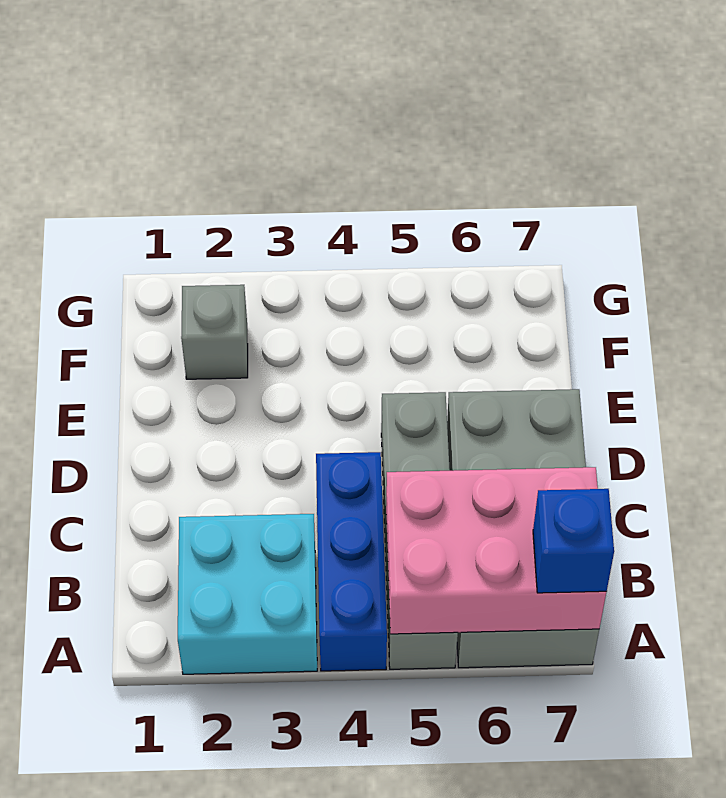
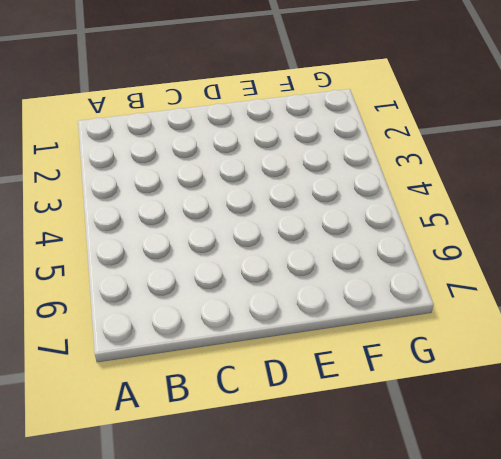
none -> cyan brick A2:B3 level 1
none -> blue brick A4:C4 level 1

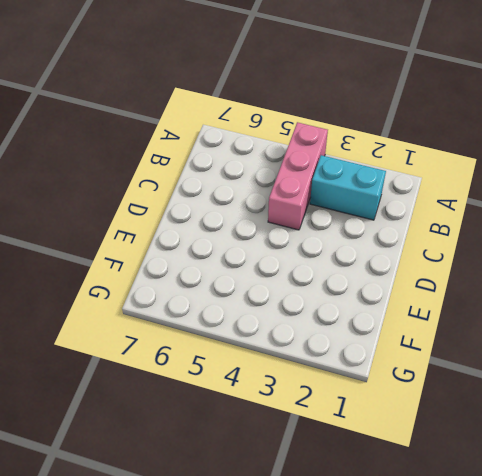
pink brick A4:C4 level 1 -> blue brick A4:C4 level 1
cyan brick B2:B3 level 1 -> cyan brick A2:B3 level 1
none -> grey brick A5:D5 level 1
none -> grey brick A6:D7 level 1

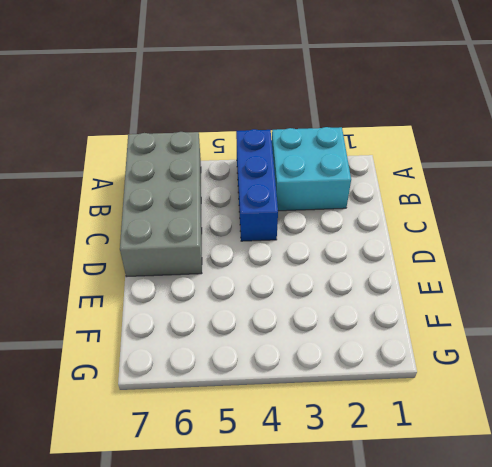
none -> grey brick A5:D5 level 1
none -> grey brick F2 level 1

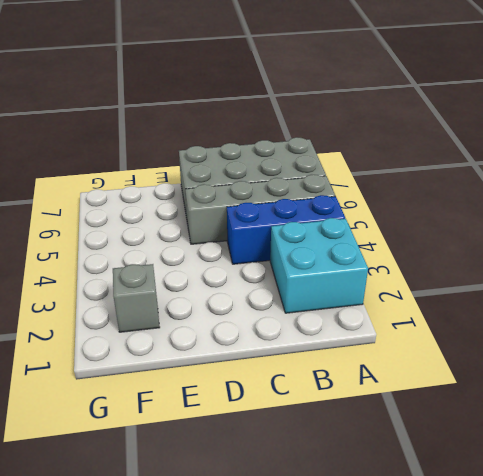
none -> pink brick A5:B7 level 2
none -> blue brick A7 level 3

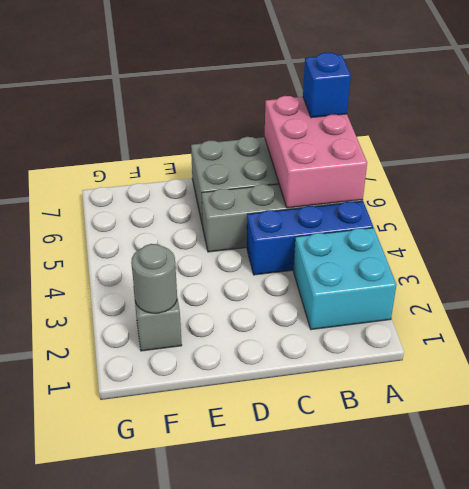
grey round brick F2 level 2 -> none

